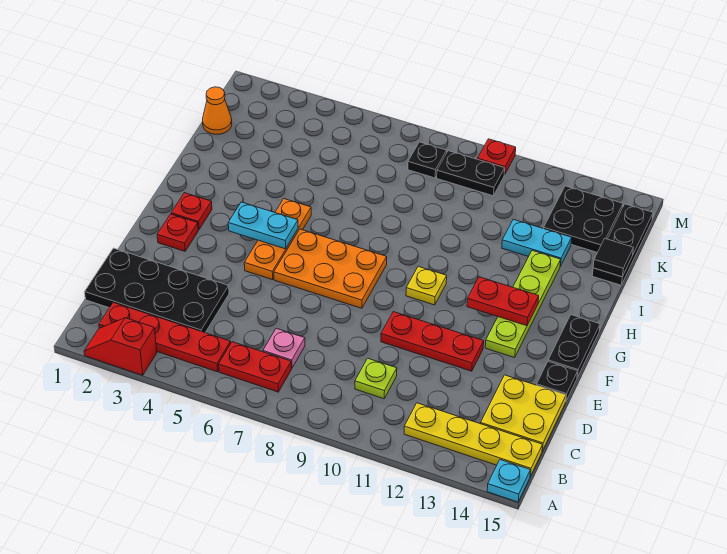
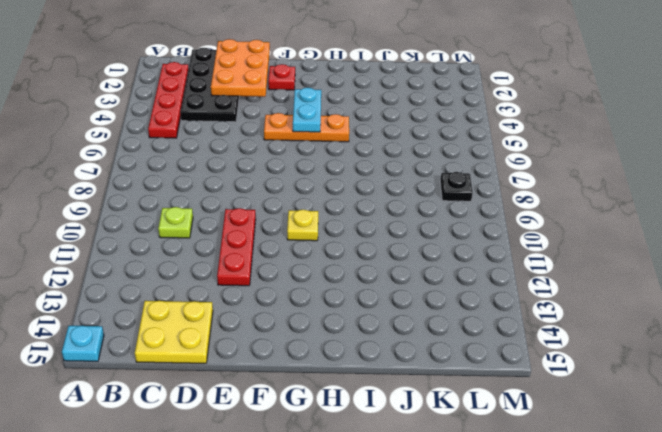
orange plate D1:E3 level 2 -> orange plate F6:G8 level 1
none -> red slope A2:A3 level 1 top 3
none -> red plate B6:B7 level 1
none -> yellow plate B12:B15 level 1

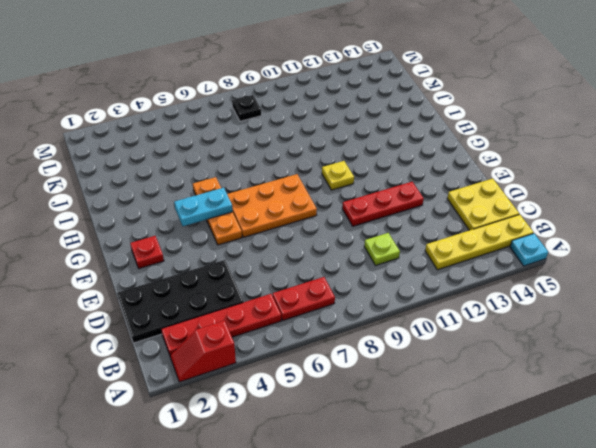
none -> pink plate C7 level 1
none -> black plate E15 level 1
none -> lime plate F13:I13 level 1

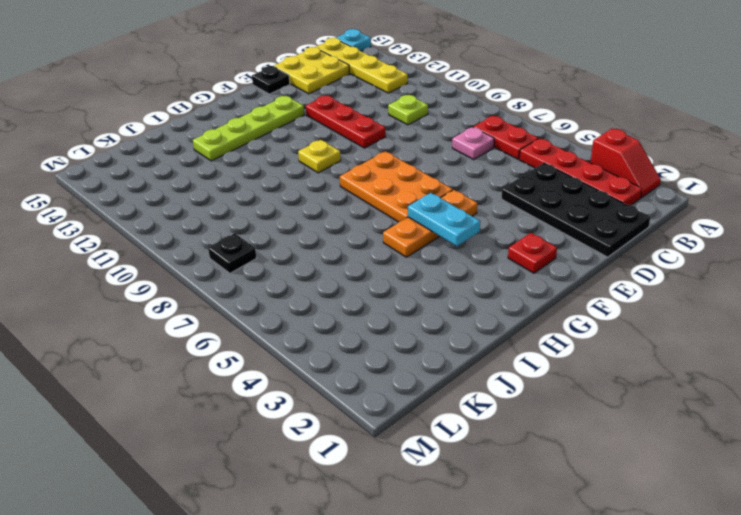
none -> black plate F15:G15 level 1
none -> red plate G2 level 1
none -> cyan plate J12:J13 level 1

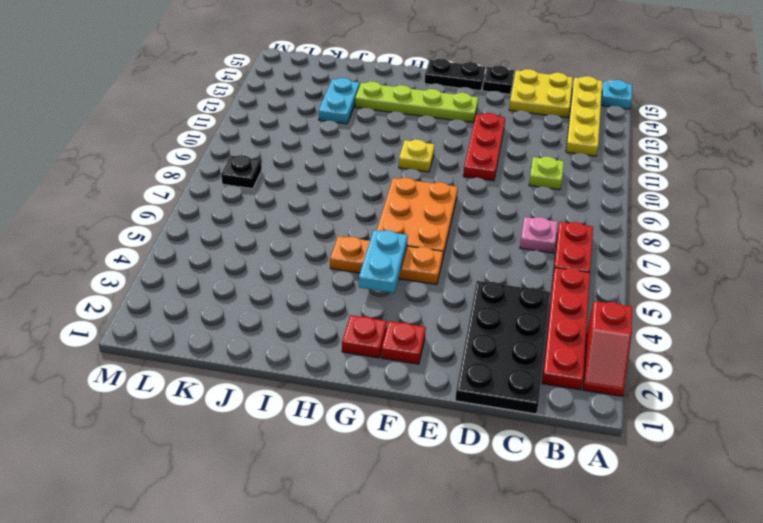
none -> black plate J15:L15 level 1
none -> orange cone K1 level 1
none -> black plate K13:L14 level 1

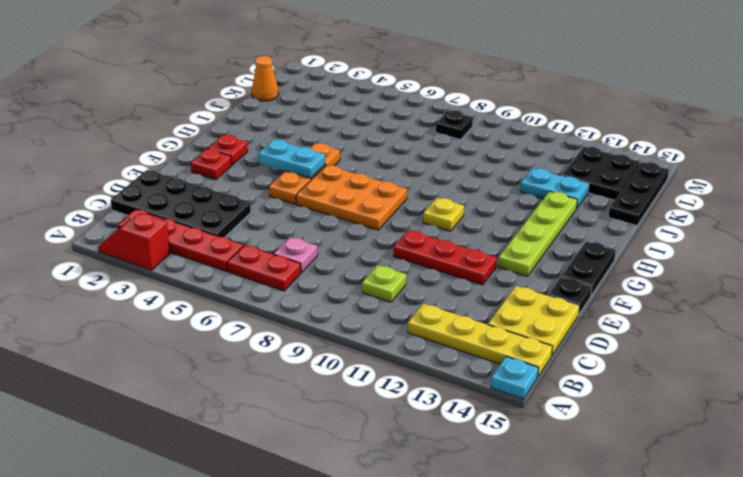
none -> black plate L9:L10 level 1
none -> red plate M10 level 1
none -> red plate G12:G13 level 2

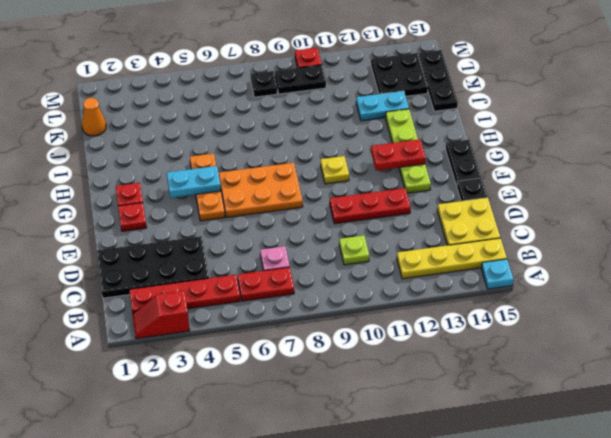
none -> black tile J15 level 2

